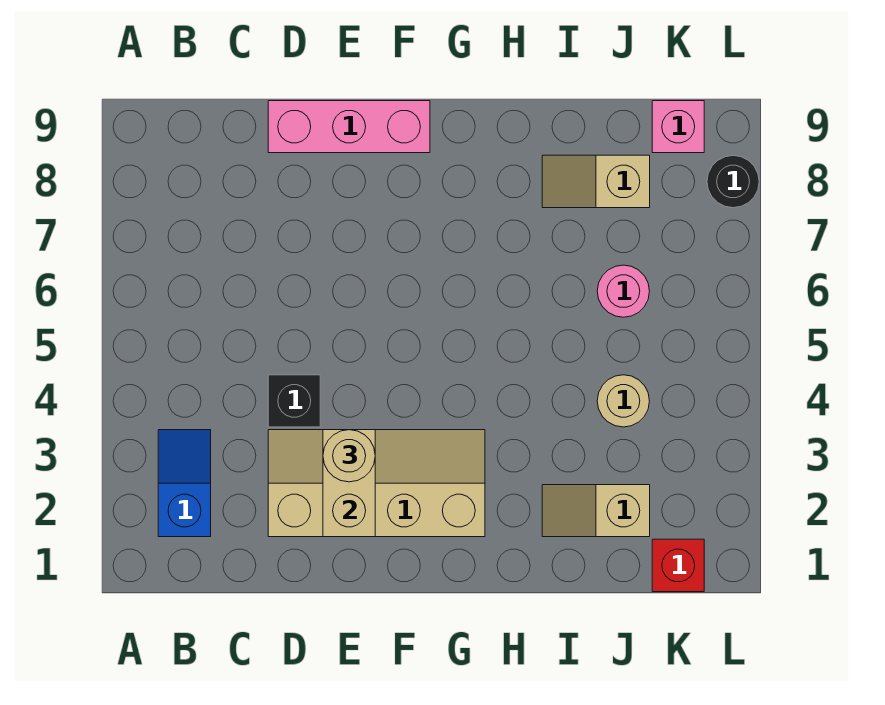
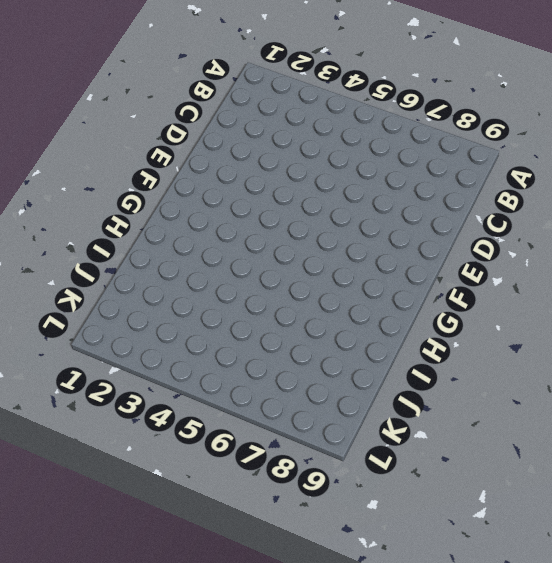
none -> blue slope B2:B3 level 1 top 2
none -> tan slope D2:G3 level 1 top 2
none -> black brick D4 level 1

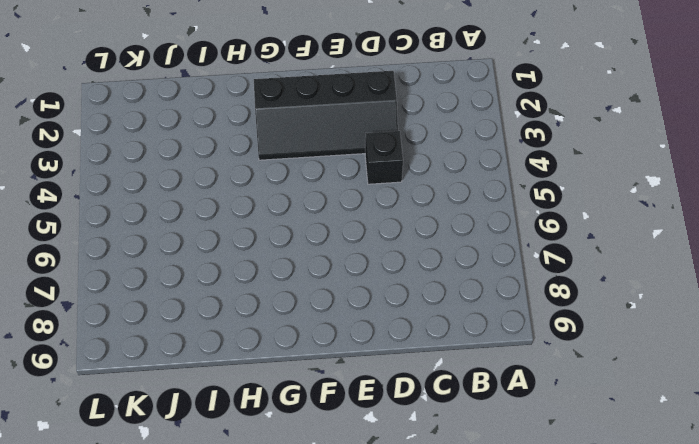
black slope D2:G3 level 1 top 2 -> tan slope D2:G3 level 1 top 2
none -> blue slope B2:B3 level 1 top 2
none -> pink brick D9:F9 level 1
none -> tan slope I2:J2 level 1 top J

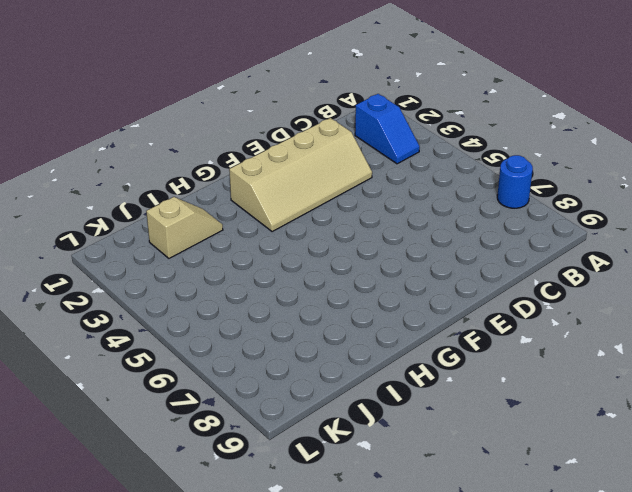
blue round brick A7 level 1 -> none
none -> black brick D4 level 1
none -> pink brick D9:F9 level 1
none -> tan slope I8:J8 level 1 top J

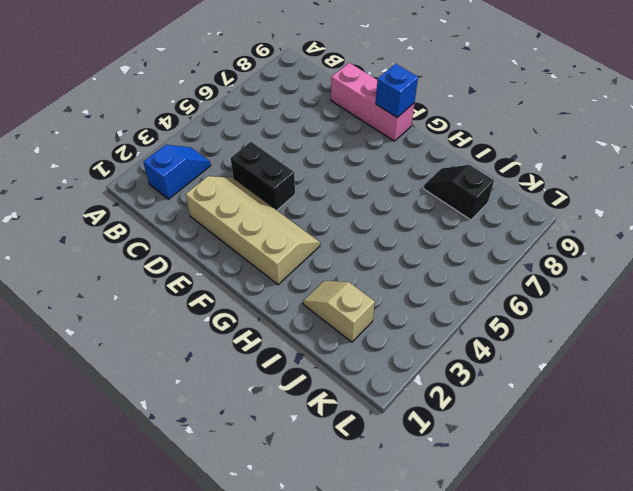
black brick D4:E4 level 1 -> black brick D4 level 1
blue brick F9 level 2 -> none
black slope I8:J8 level 1 top J -> tan slope I8:J8 level 1 top J
none -> tan round brick J4 level 1
none -> pink round brick J6 level 1
none -> red brick K1 level 1

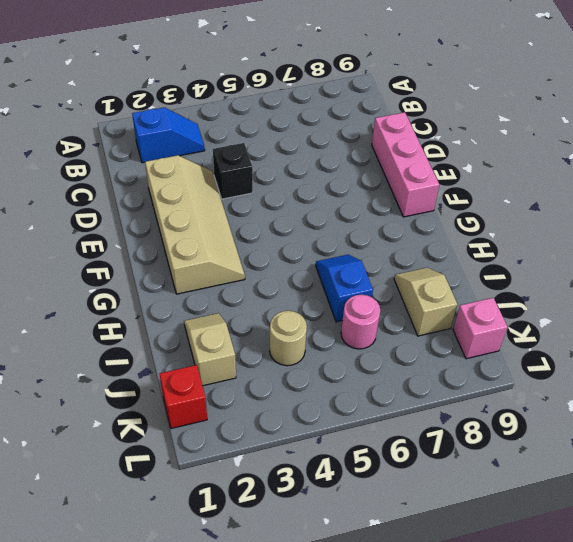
blue slope H6:I6 level 1 top I -> none
none -> black round brick L8 level 1
none -> tan brick E2:E3 level 2
none -> tan round brick E3 level 3

